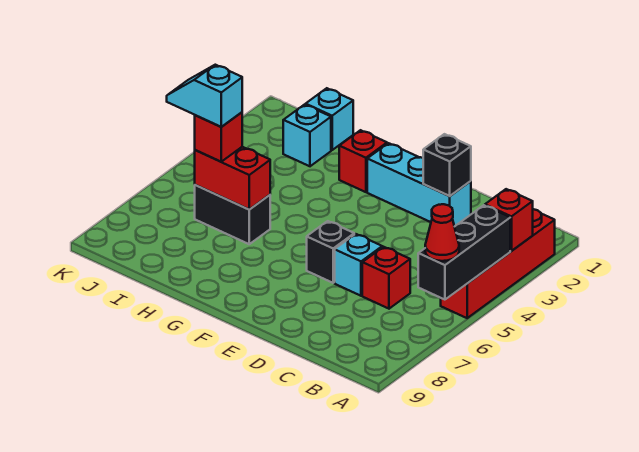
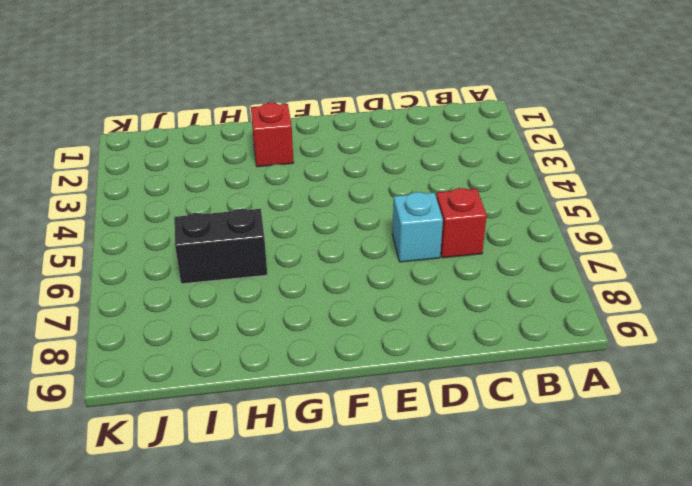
none -> red brick A2:A5 level 1
none -> cyan brick D2:F2 level 1
none -> black brick E6 level 1

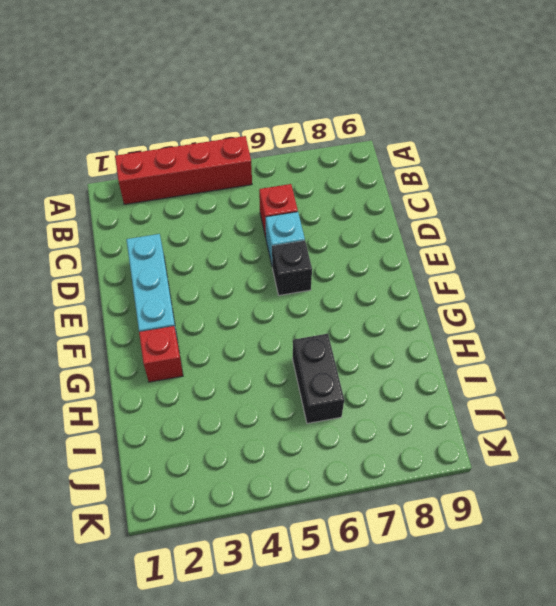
none -> cyan brick I1 level 1
none -> cyan brick I2 level 1
none -> red brick A3 level 2

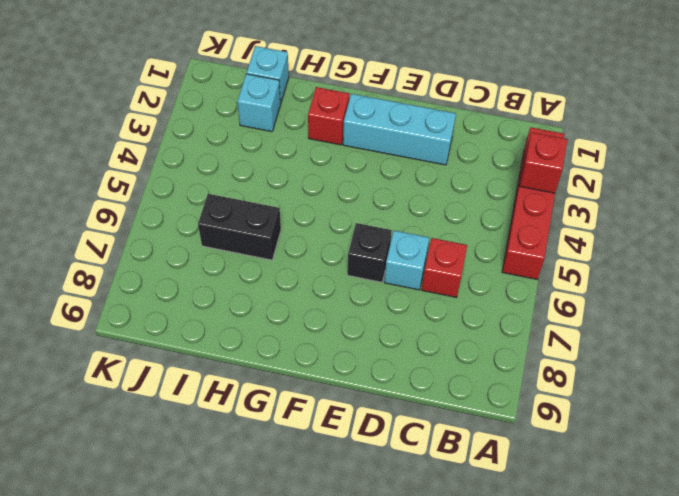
none -> black brick A4:A6 level 2
none -> black brick D2 level 2
none -> red brick H6:I6 level 2

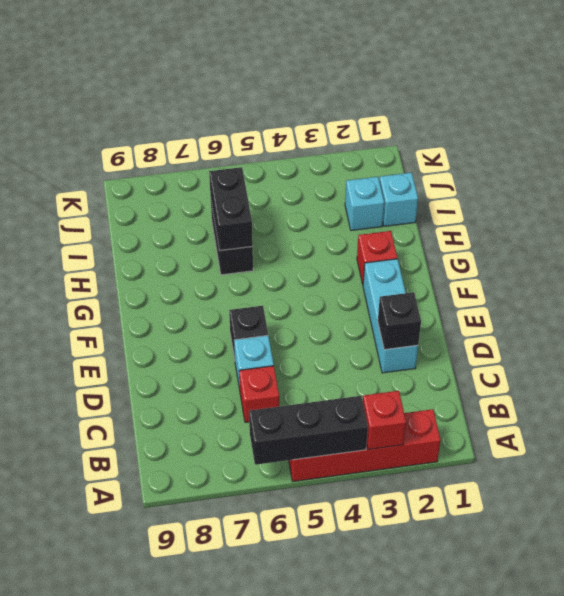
black brick H6:I6 level 2 -> red brick H6:I6 level 2
none -> red cone A6 level 3
none -> red brick I6 level 3
none -> cyan slope I6:J6 level 4 top I

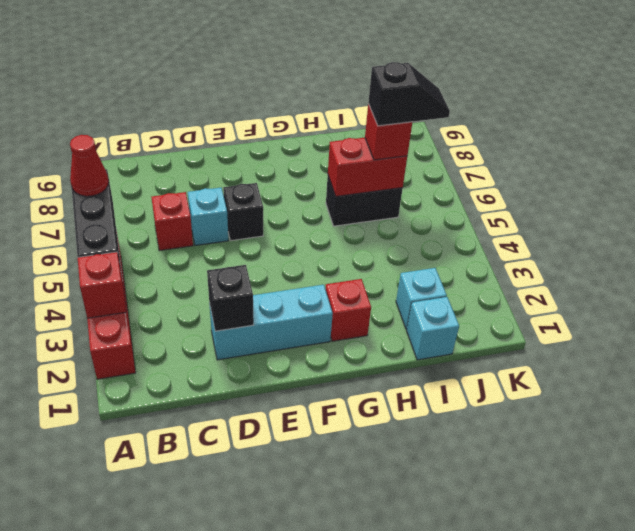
black slope I6:J6 level 4 top I -> cyan slope I6:J6 level 4 top I

